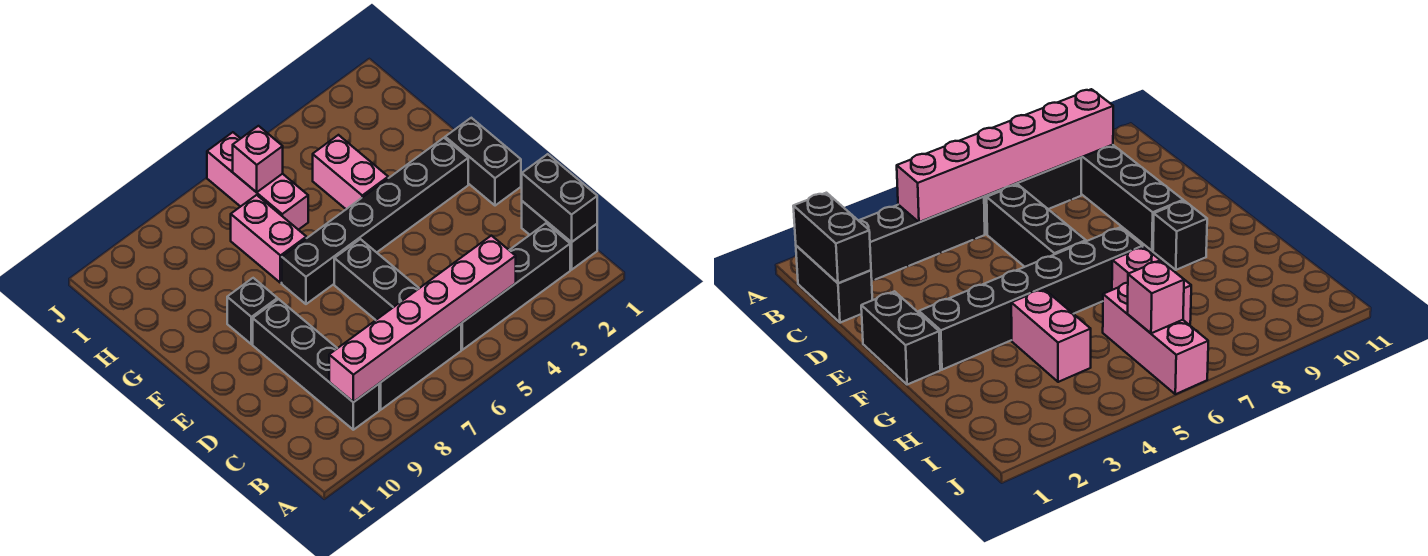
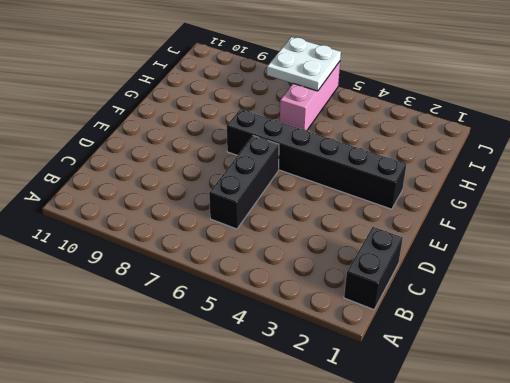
white plate I6:J7 level 2 -> pink brick I6 level 2
none -> black brick B2:B5 level 1
none -> black brick B6:B8 level 1
none -> black brick B9:E9 level 1

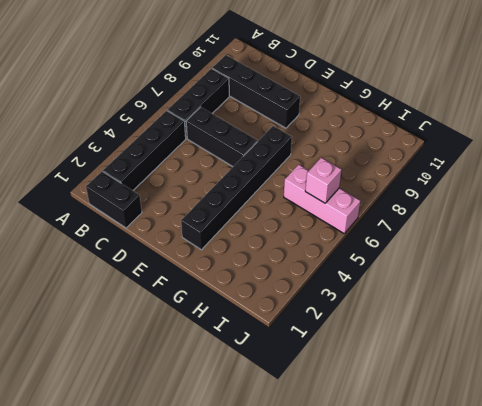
none -> black brick E1:F1 level 1
none -> black brick F9 level 1
none -> pink brick G4:H4 level 1

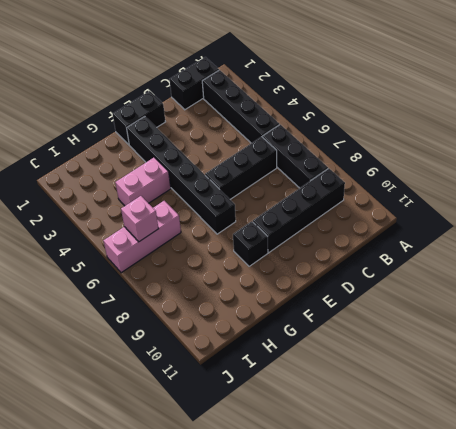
none -> pink brick G7:H7 level 1
none -> black brick B1:C1 level 2
none -> pink brick B4:B9 level 2

